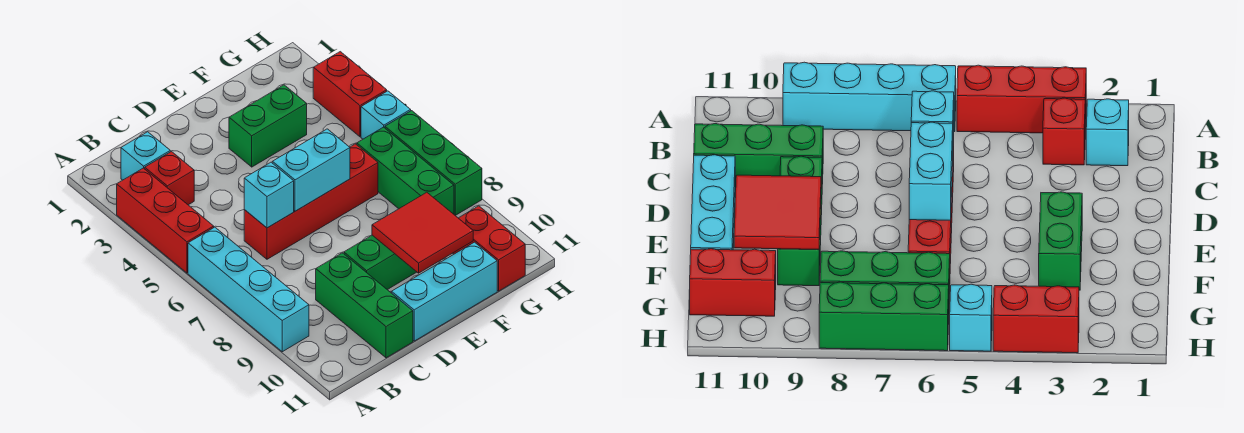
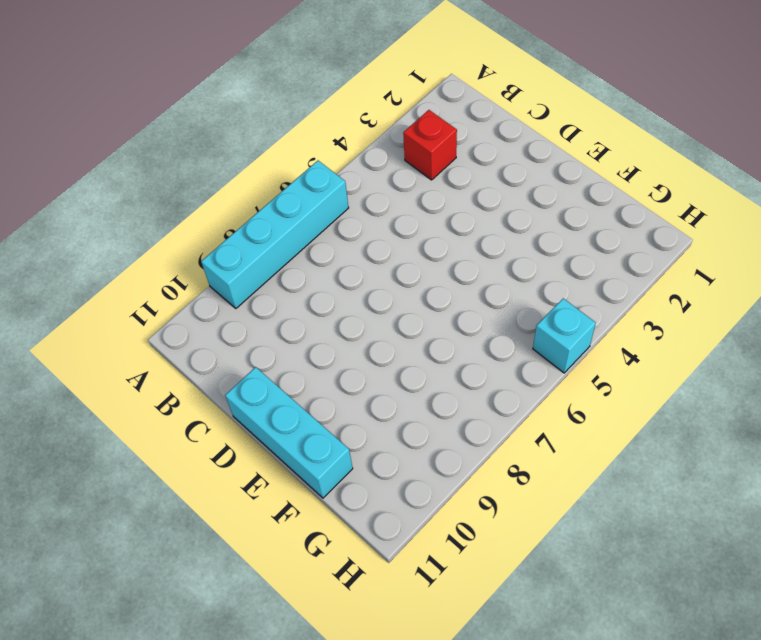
none -> red brick A3:A5 level 1
none -> cyan brick B2 level 1
none -> red brick C6:F6 level 1

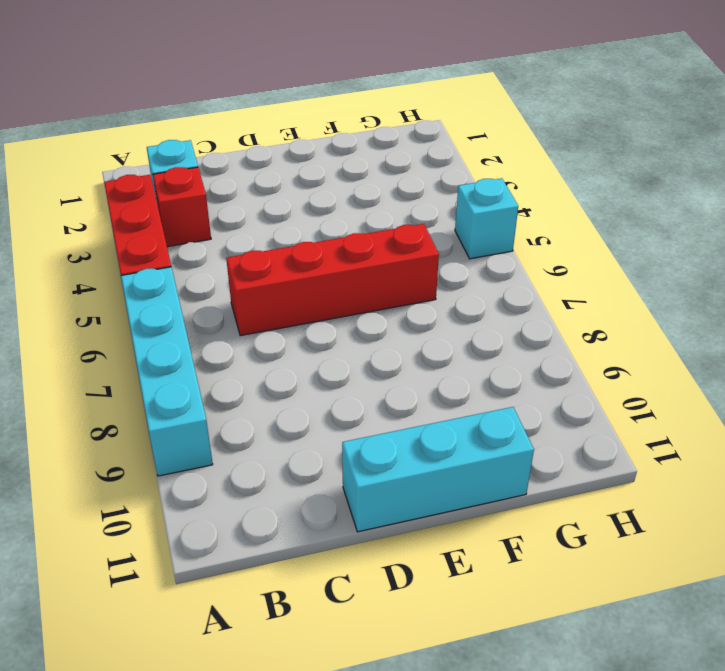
none -> green brick C9:C11 level 1
none -> green brick D9:F9 level 1
none -> green brick E3:F3 level 1

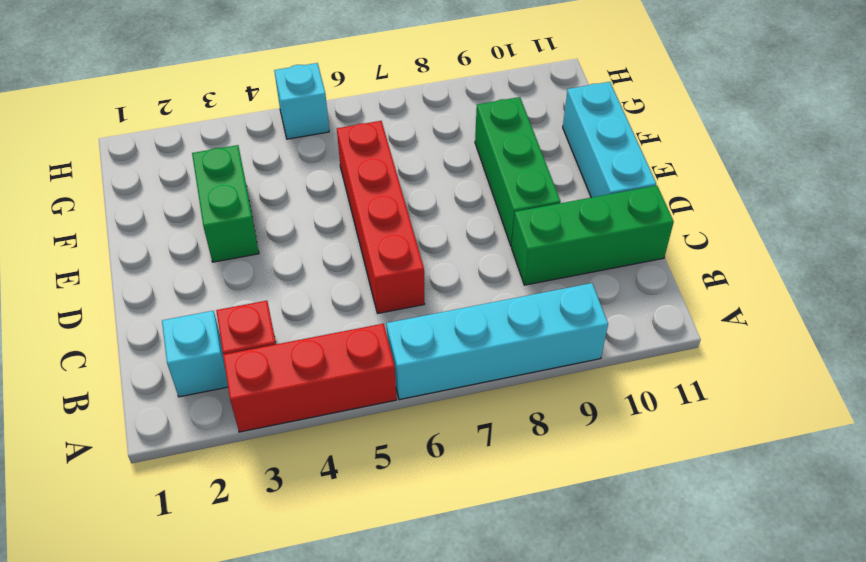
none -> green brick G6:G8 level 1
none -> red brick G10:G11 level 1
none -> red brick H3:H4 level 1

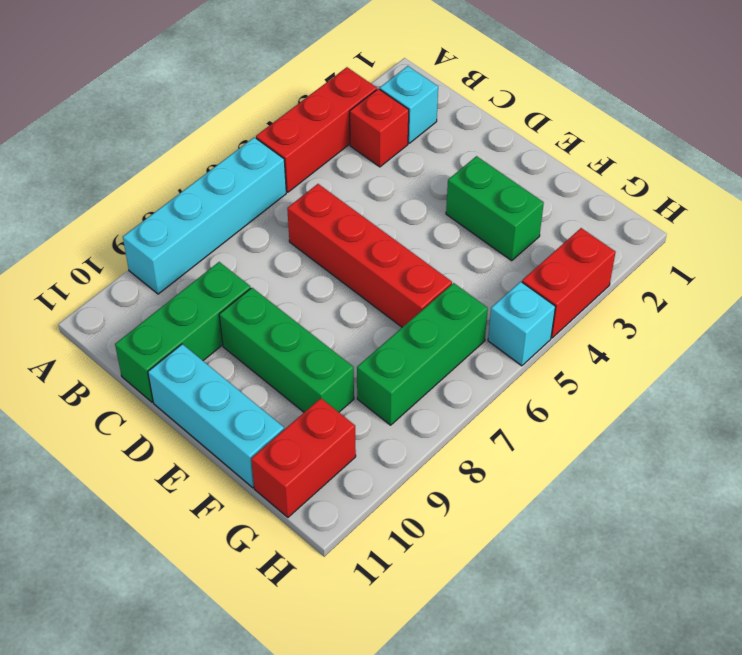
none -> green brick H6:H8 level 1
none -> cyan brick C6 level 2
none -> cyan brick D6:E6 level 2

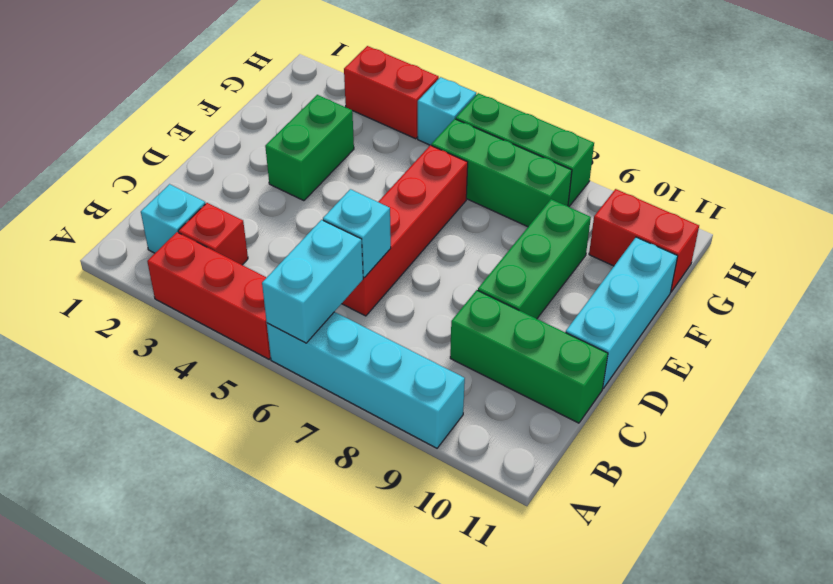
cyan brick A6:B6 level 2 -> cyan brick D6:E6 level 2
none -> red tile E9:F10 level 2

